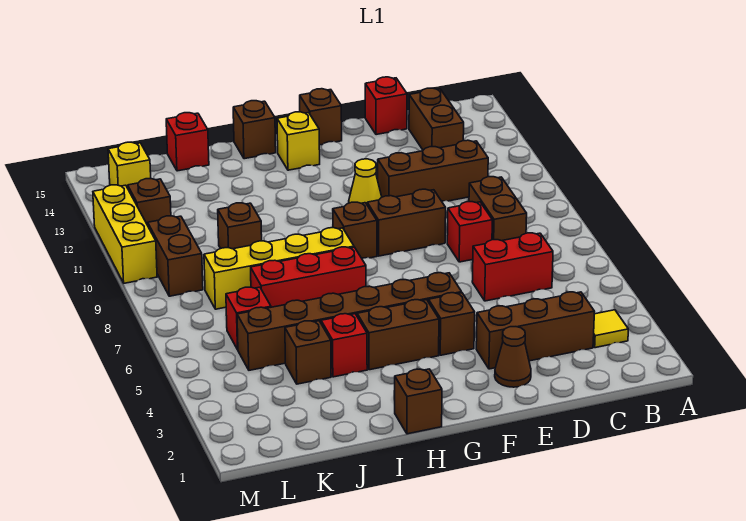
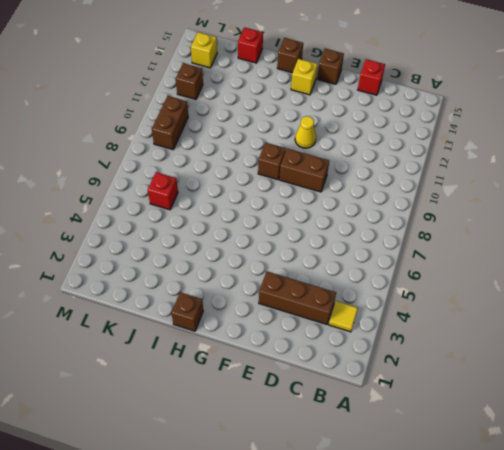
none -> red brick C6:D6 level 1
none -> brown brick C8:C9 level 1
none -> brown brick C11:E11 level 1
none -> brown brick C13:C14 level 1

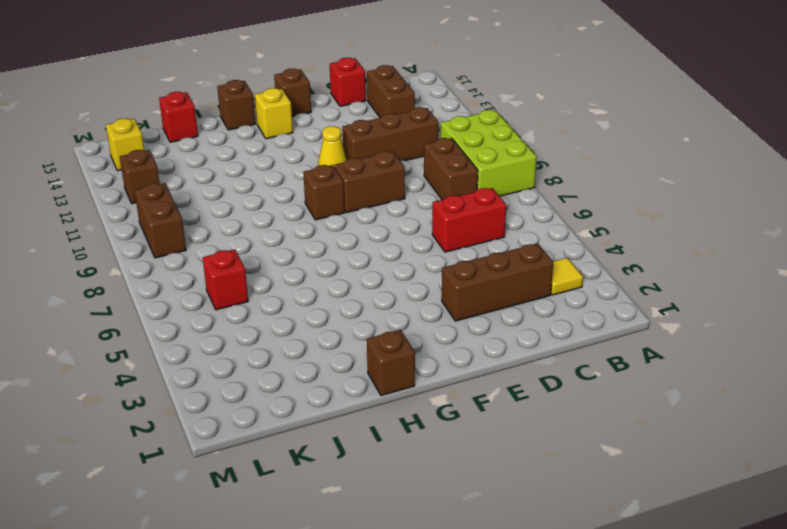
lime brick A8:B10 level 1 -> none
none -> red brick D8 level 1
none -> brown cone E2 level 1
none -> brown brick F4 level 1
none -> brown brick F5:K5 level 1

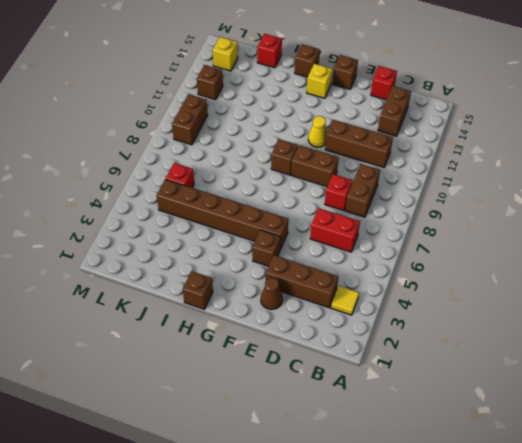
none -> brown brick G4:H4 level 1
none -> red brick H7:J7 level 1
none -> yellow brick H8:K8 level 1
none -> red brick I4 level 1

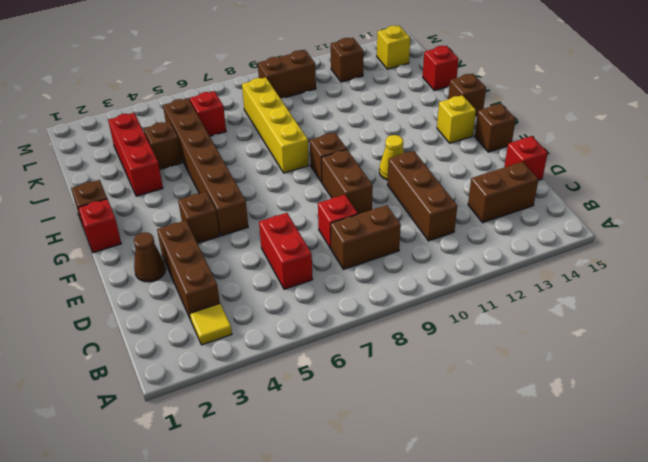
red brick G1 level 1 -> red brick I4 level 1
red brick I3:K3 level 1 -> red brick H7:J7 level 1
none -> brown brick G4:H4 level 1
none -> brown brick J10 level 1
none -> yellow brick M10:M12 level 1

